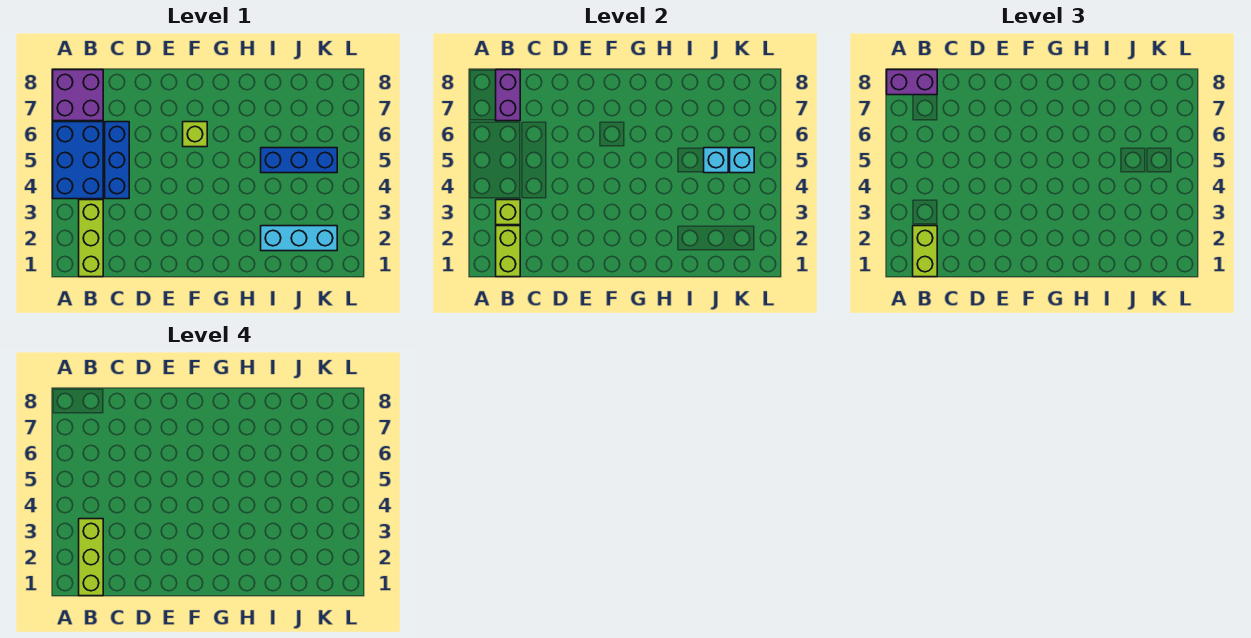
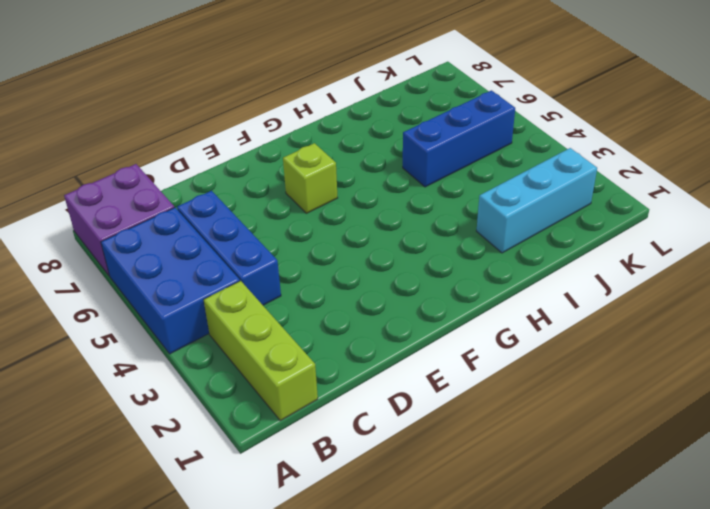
none -> lime brick B1:B2 level 2
none -> lime brick B3 level 2
none -> purple brick B7:B8 level 2

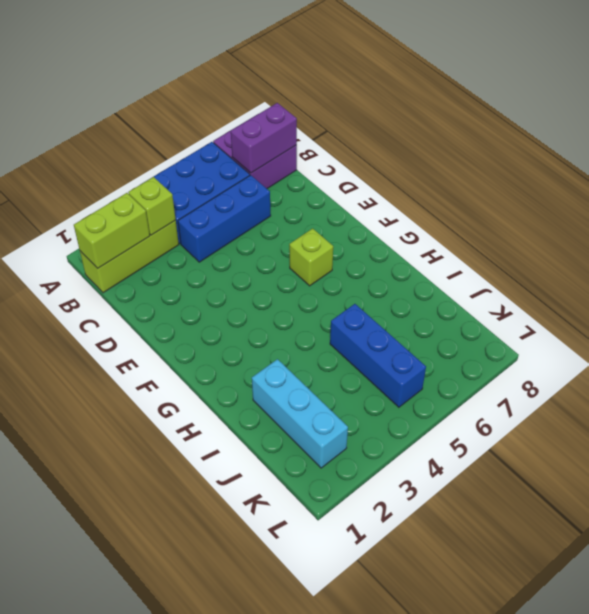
none -> cyan brick J5 level 2
none -> cyan brick K5 level 2
none -> purple brick A8:B8 level 3

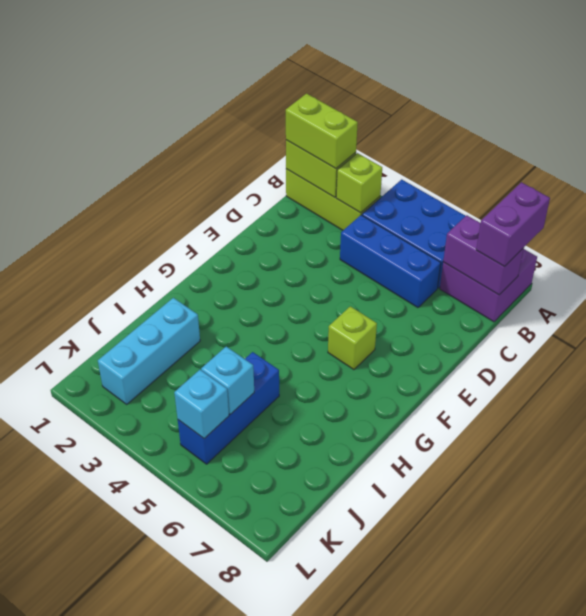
none -> lime brick B1:B3 level 4

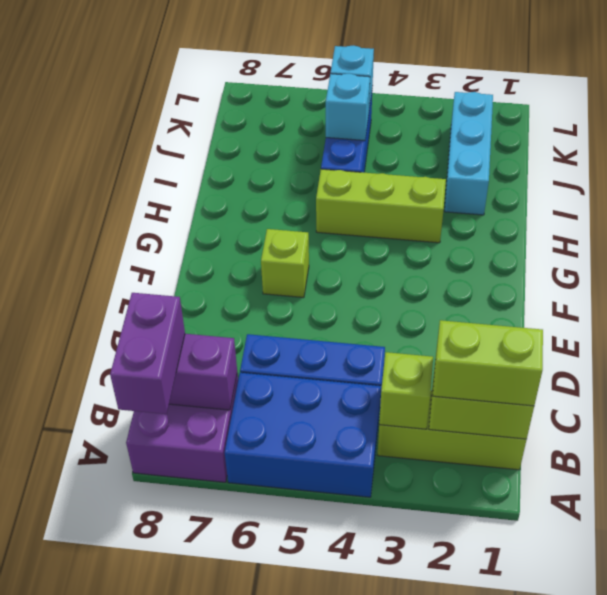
lime brick H3:H5 level 1 -> lime brick B1:B3 level 4

